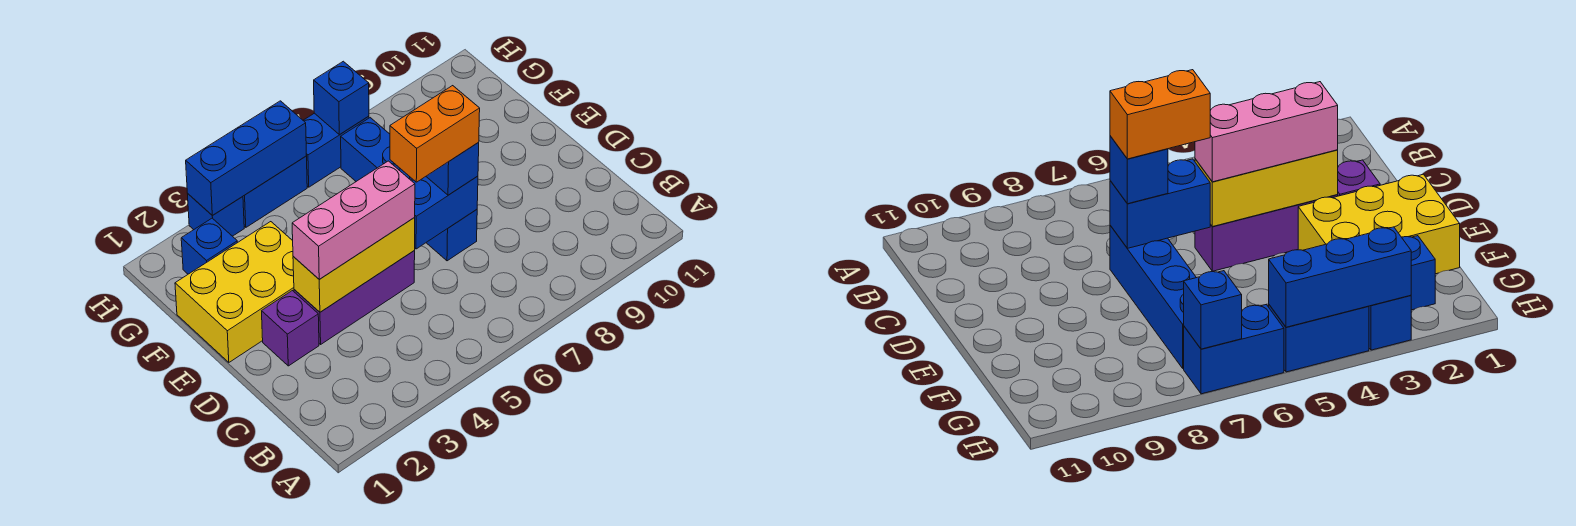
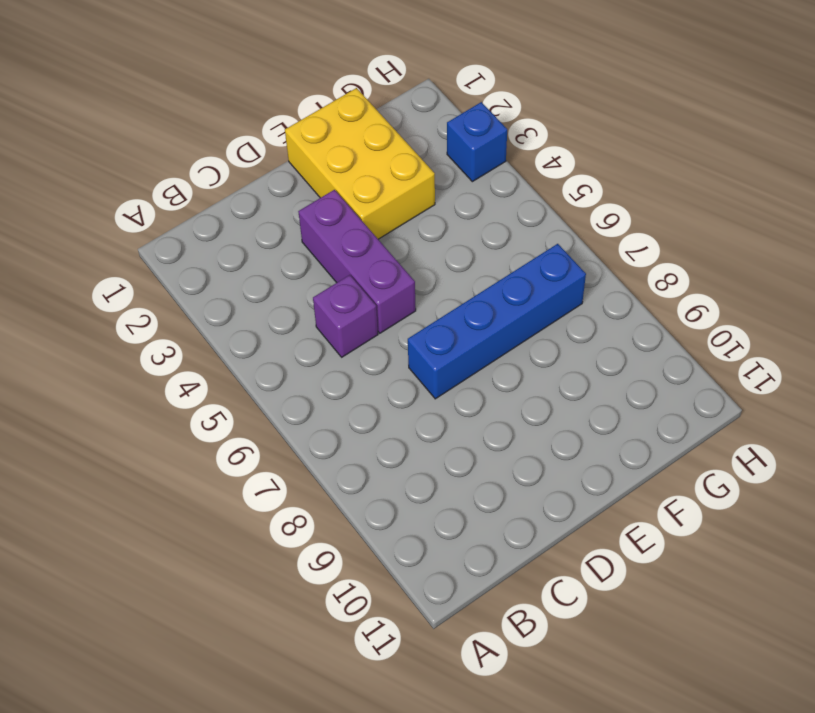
purple brick C5 level 1 -> purple brick D2 level 1
none -> blue brick G2 level 1
none -> blue brick H4:H5 level 1
none -> blue brick H6:H7 level 1

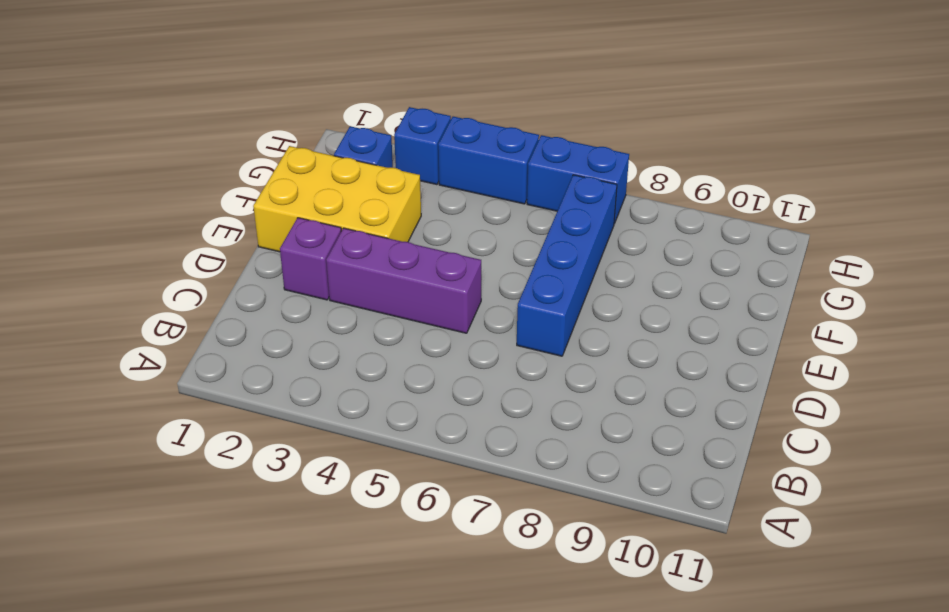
none -> yellow brick D3:D5 level 2
none -> blue brick D6:D7 level 2
none -> blue brick H3:H5 level 2

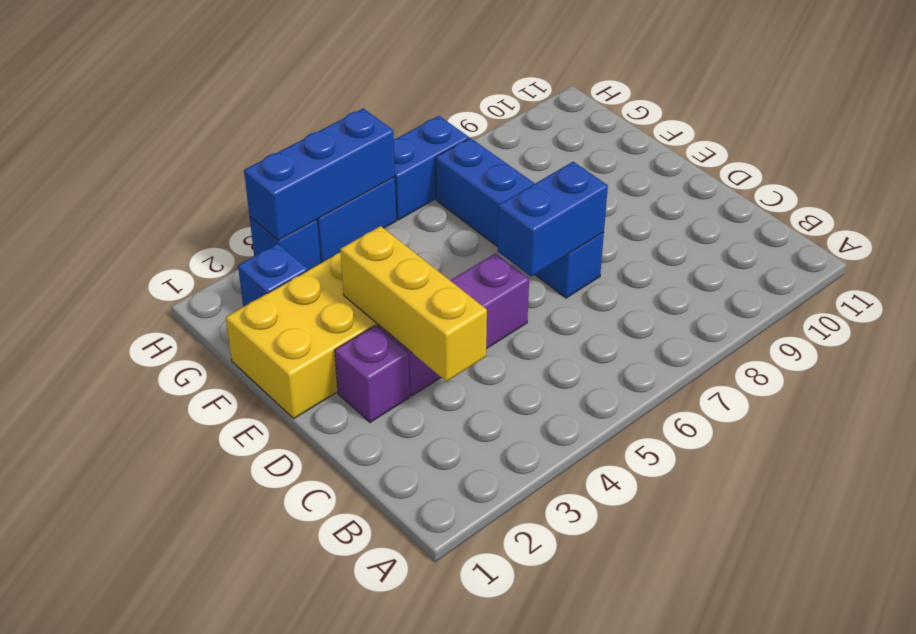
yellow brick C3:E3 level 2 -> yellow brick D3:D5 level 2
none -> blue brick H7 level 2
none -> pink brick D3:D5 level 3
none -> blue brick D7 level 3

